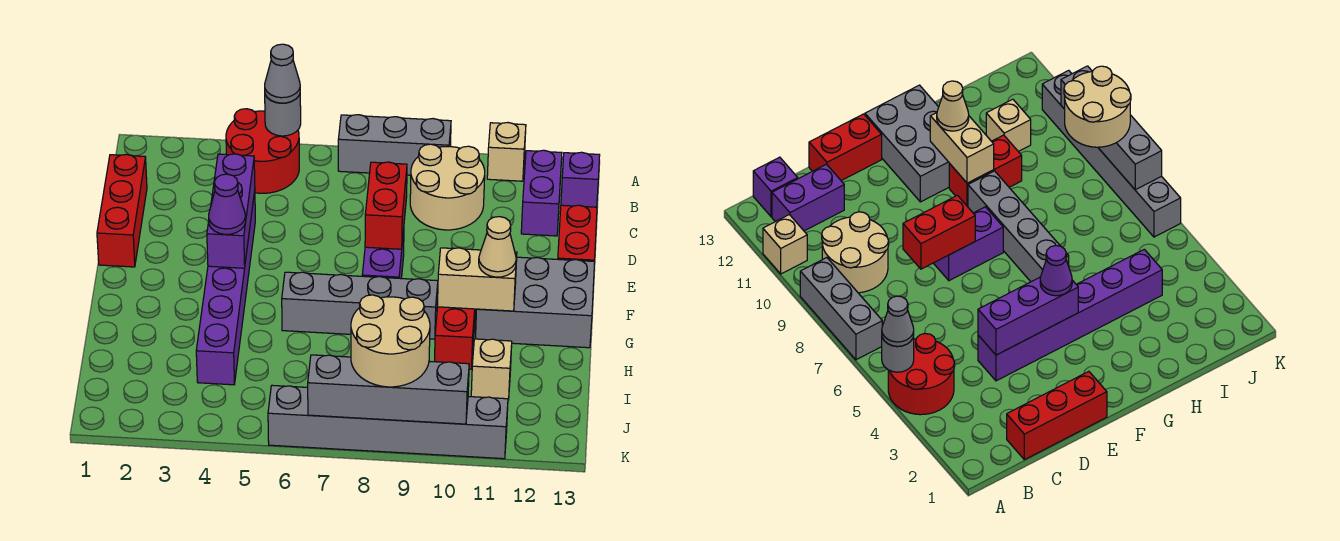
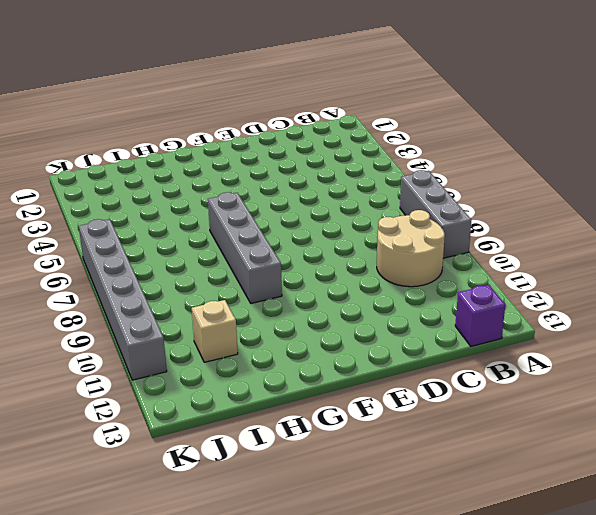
none -> red round brick A4:B5 level 1
none -> tan brick A11 level 1
none -> purple brick B12:C12 level 1

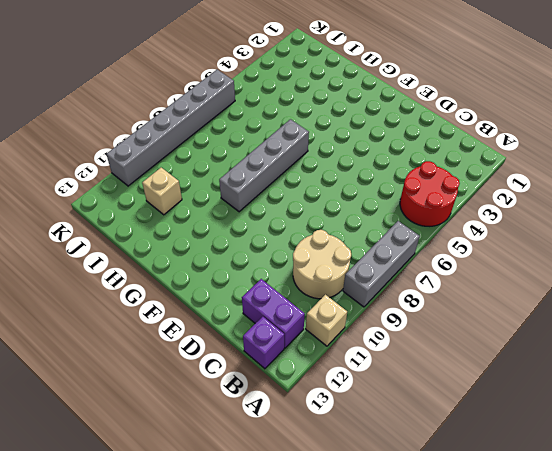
none -> red brick C1:E1 level 1
none -> purple brick D4:I4 level 1
none -> red brick D13:E13 level 1

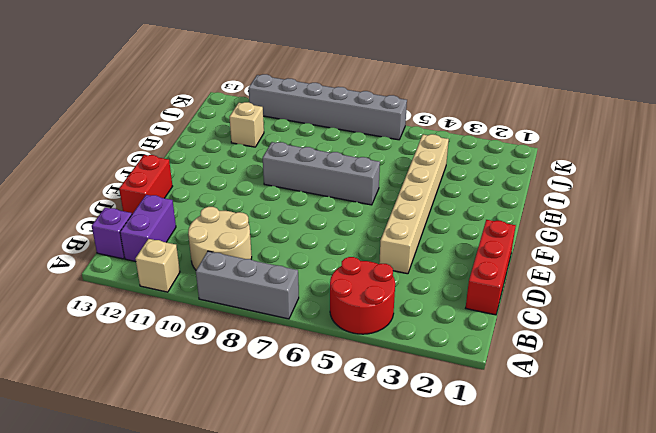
tan brick D4:I4 level 1 -> purple brick D4:I4 level 1
none -> purple brick E8:F8 level 1
none -> grey brick F11:G13 level 1
none -> red brick G10:H10 level 1

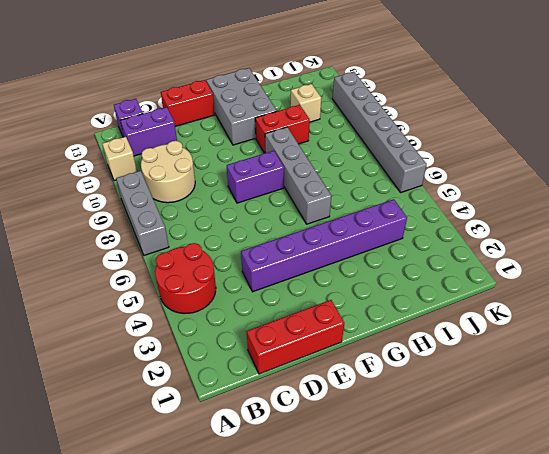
none -> grey round brick A5 level 2
none -> purple brick D4:F4 level 2
none -> red brick D8:E8 level 2

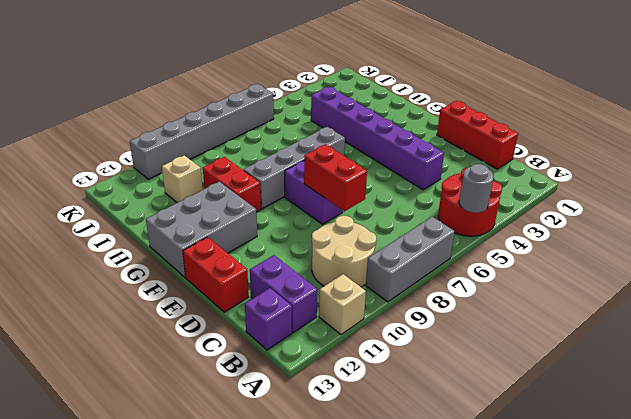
none -> purple brick D4:F4 level 2
none -> tan brick G10:G11 level 2
none -> grey brick K7:K10 level 2

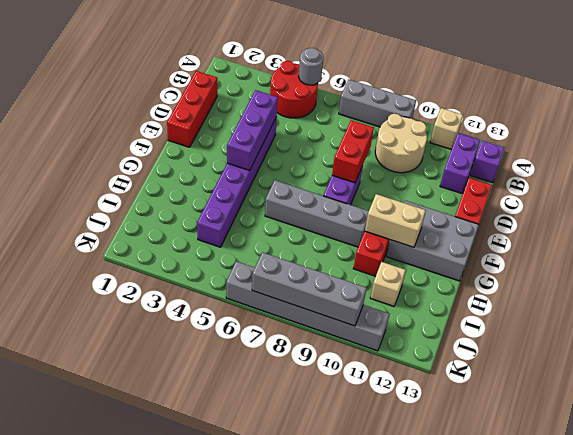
none -> grey cone A5 level 3
none -> purple cone F4 level 3
none -> tan cone G11 level 3

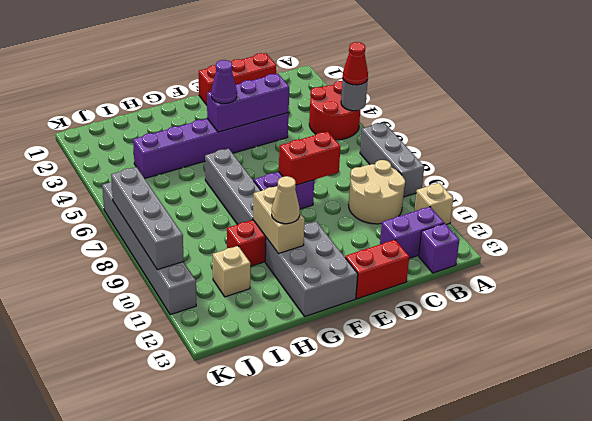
red cone A5 level 3 -> grey cone A5 level 3
none -> tan round brick J8:K9 level 3

